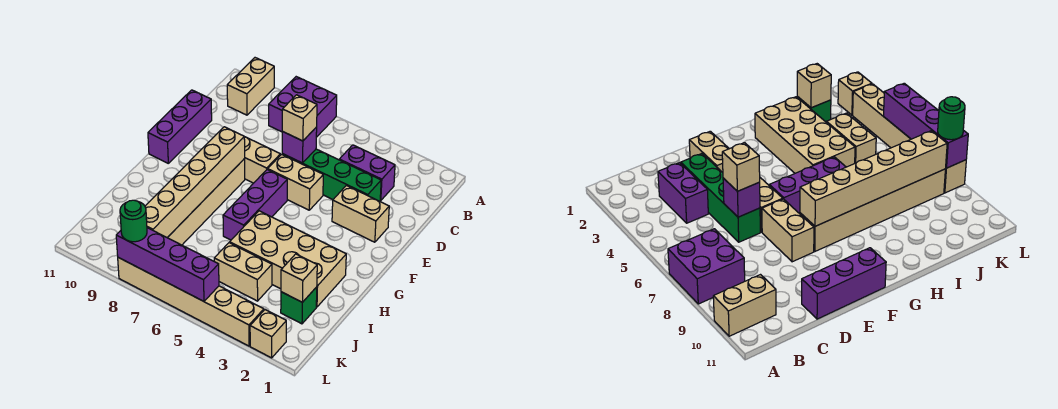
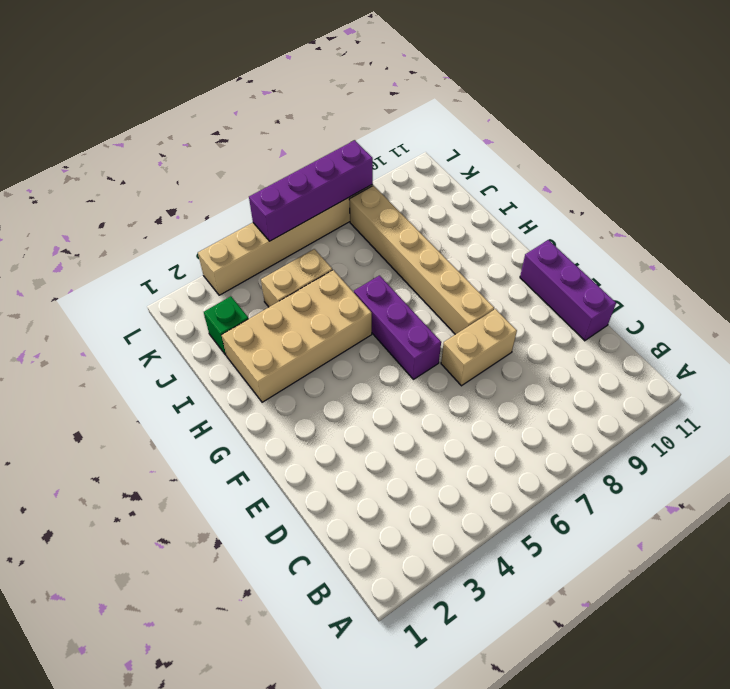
none -> purple brick A7:B8 level 1
none -> tan brick A10:B10 level 1
none -> purple brick C3:C4 level 1

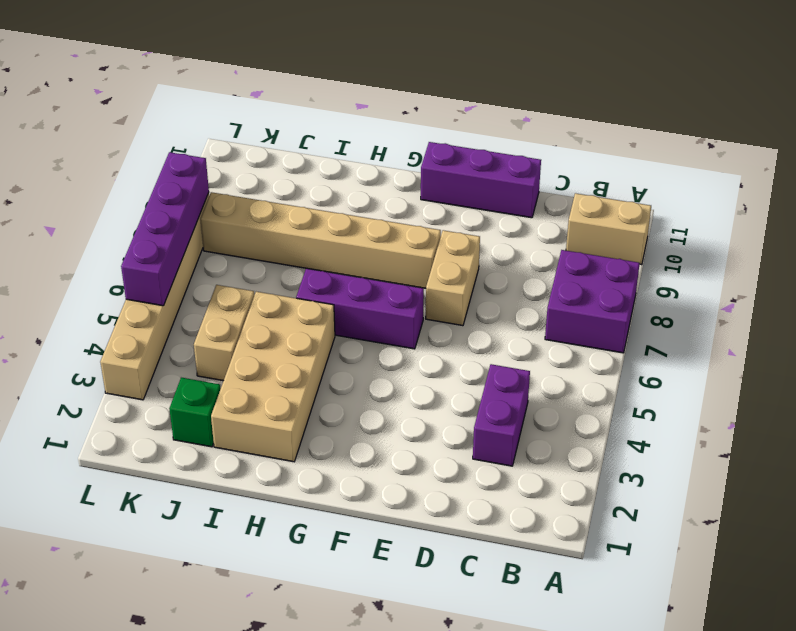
none -> green brick D3:D6 level 1
none -> tan brick E2:E3 level 1
none -> tan brick E5:E6 level 1

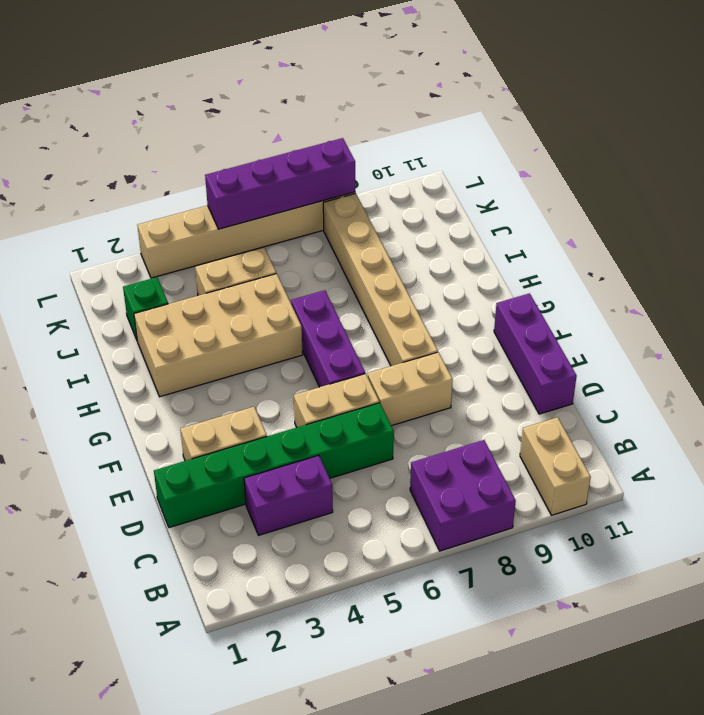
green brick D1:D6 level 1 -> green brick D3:D6 level 1
none -> tan brick L2 level 1
none -> purple brick D6 level 2
none -> tan brick F8:K8 level 2

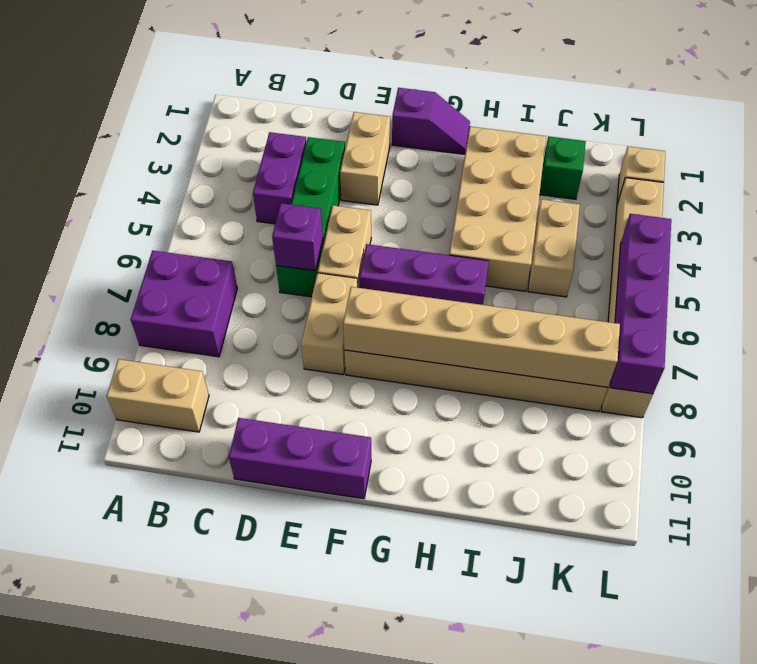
purple slope F1:G1 level 1 top F -> none
none -> tan brick J2 level 2
none -> tan brick D6 level 3
none -> green round brick L8 level 3

